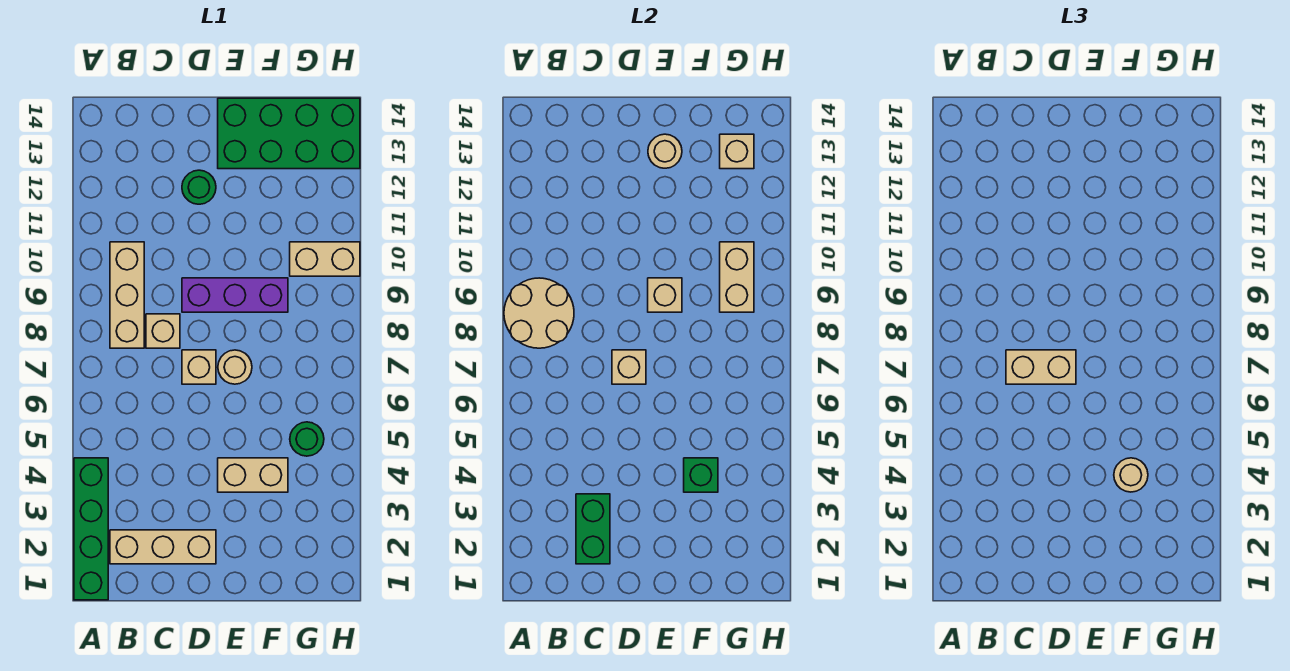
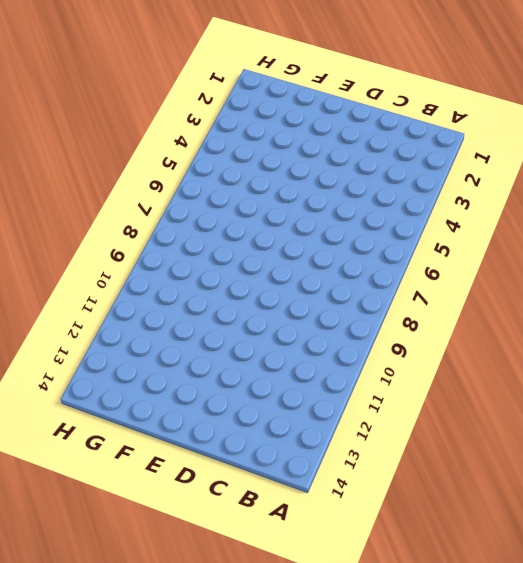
none -> green brick A1:A4 level 1
none -> tan brick B2:D2 level 1
none -> tan brick B8:B10 level 1

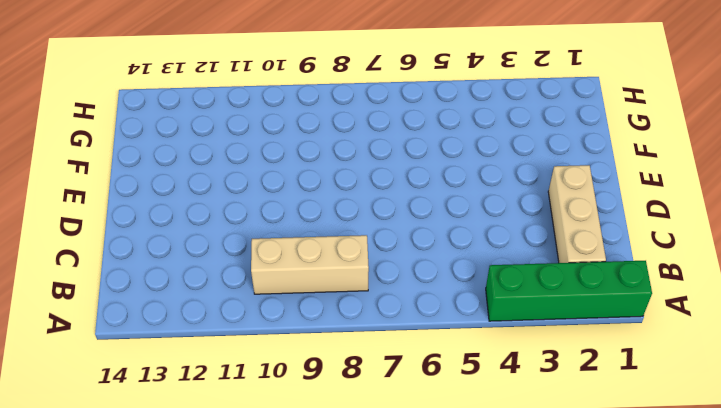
none -> tan brick C8 level 1
none -> tan brick D7 level 1
none -> purple brick D9:F9 level 1

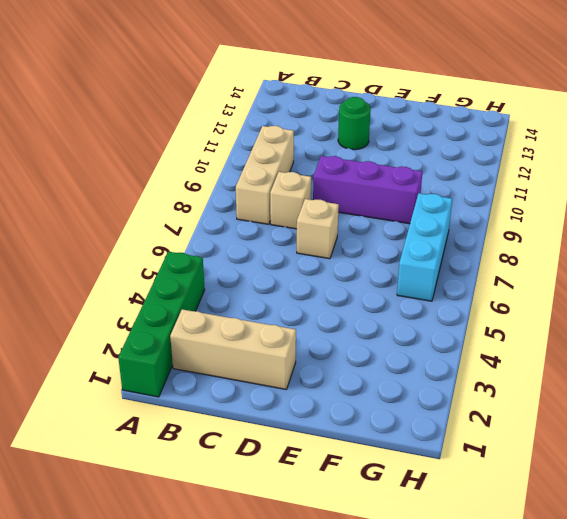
cyan brick G6:G8 level 1 -> none
none -> tan brick E4:F4 level 1
none -> tan round brick E7 level 1
none -> green brick E13:H14 level 1

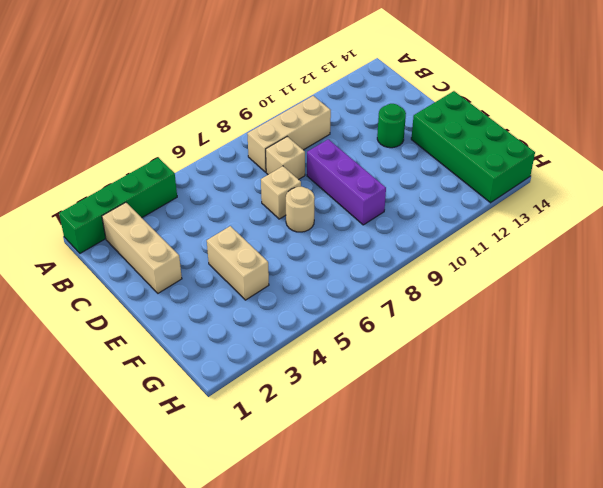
none -> green round brick G5 level 1
none -> tan brick G10:H10 level 1
none -> tan round brick A8:B9 level 2

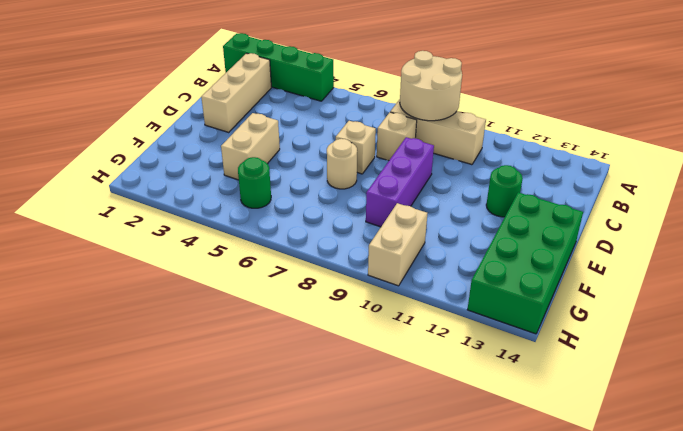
none -> green brick C2:C3 level 2
none -> tan brick D7 level 2
none -> tan brick E9 level 2

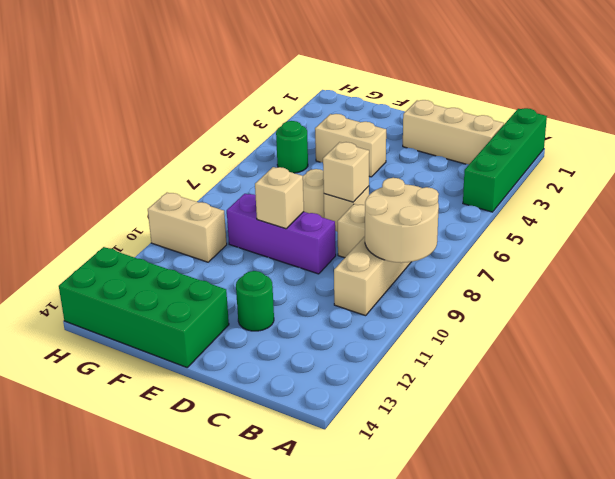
none -> green brick C2:C3 level 2
none -> tan round brick E13 level 2
none -> green brick F4 level 2

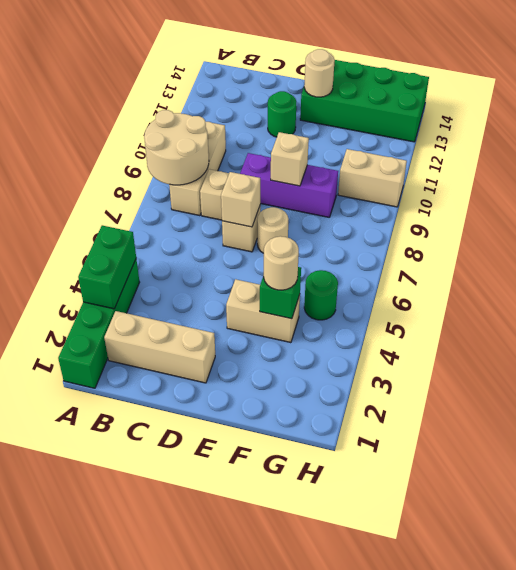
green brick A3:A4 level 2 -> green brick C2:C3 level 2
none -> tan brick G9:G10 level 2
none -> tan brick G13 level 2
none -> tan brick C7:D7 level 3

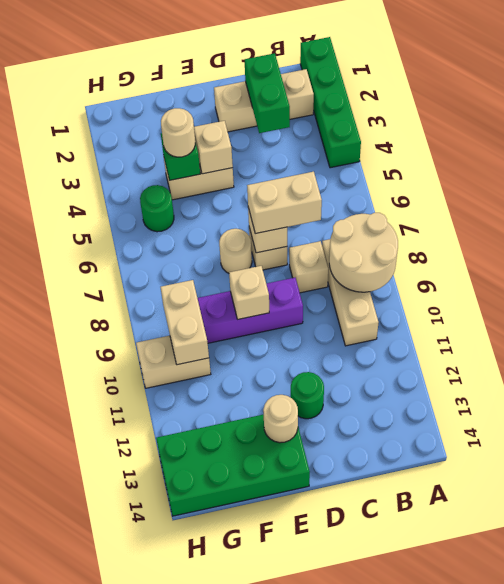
tan brick E4 level 2 -> tan brick G13 level 2

